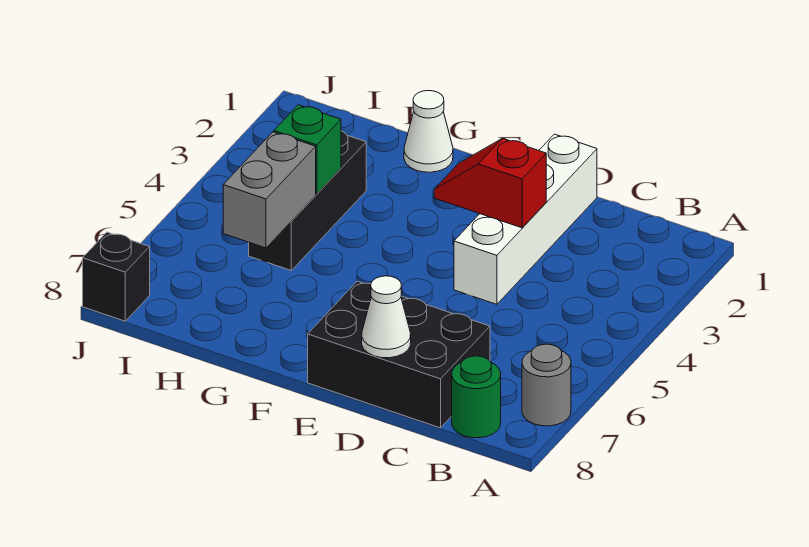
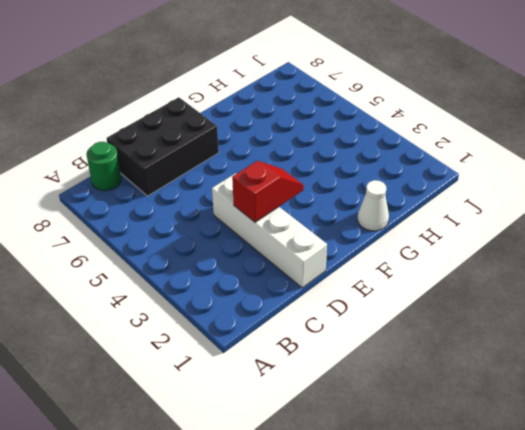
none -> grey round brick A7 level 1
none -> black brick H3:H5 level 1

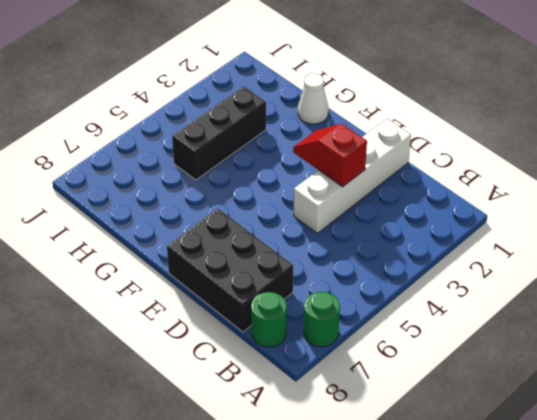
green round brick A7 level 1 -> grey round brick A7 level 1
none -> black brick J8 level 1
none -> white cone D8 level 2

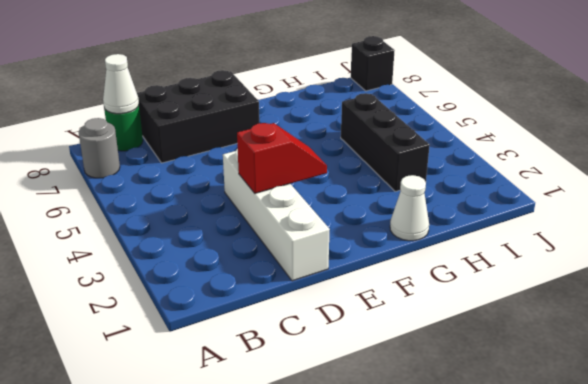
white cone B8 level 2 -> white cone D8 level 2
none -> green brick H4 level 2
none -> grey brick H5:H6 level 2

